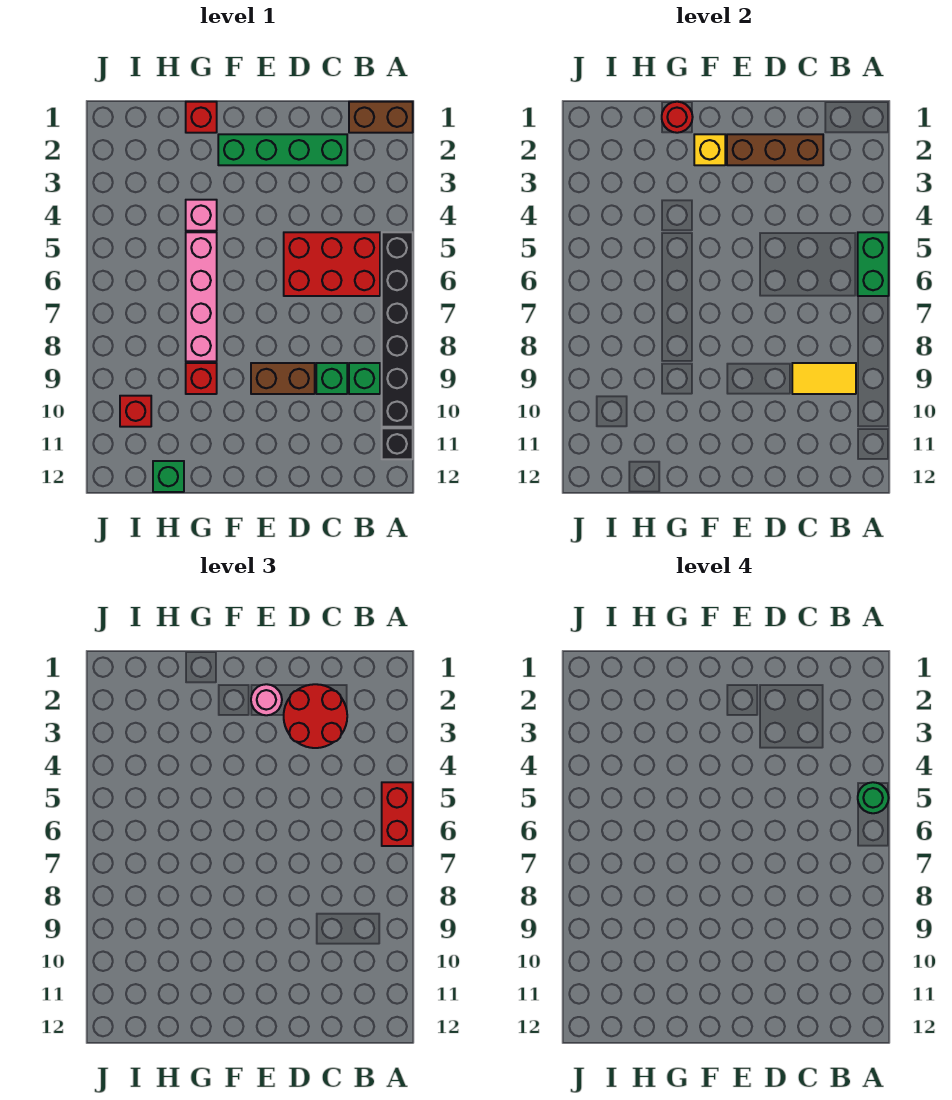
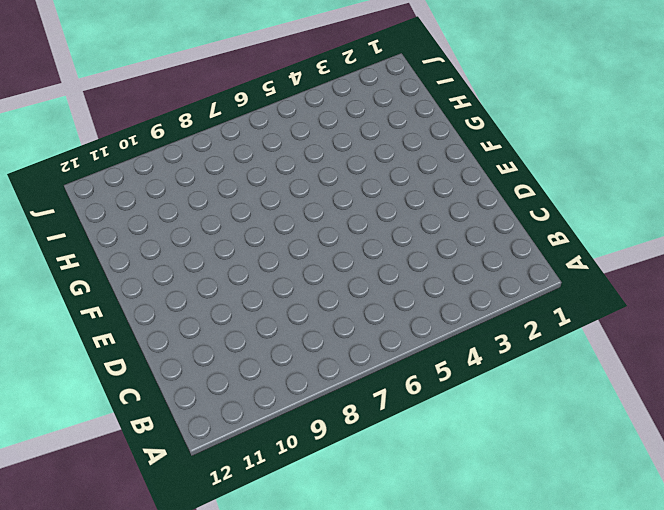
none -> brown brick A1:B1 level 1
none -> black brick A5:A10 level 1
none -> black brick A11 level 1

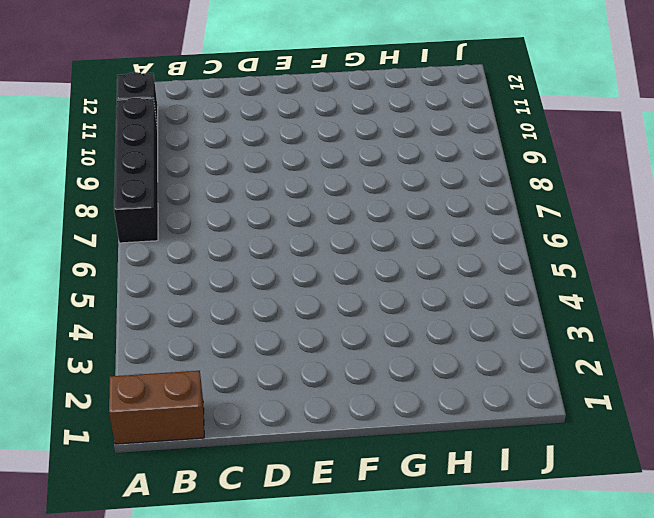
black brick A7:A10 level 1 -> black brick A5:A10 level 1
none -> red brick B5:D6 level 1
none -> green brick B9 level 1
none -> green brick C2:F2 level 1

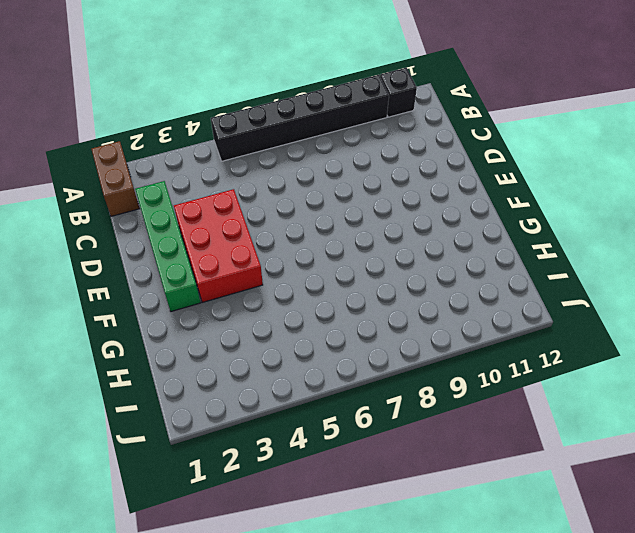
red brick D3:F4 level 1 -> red brick B5:D6 level 1
none -> green brick B9 level 1
none -> green brick C9 level 1
none -> brown brick D9:E9 level 1

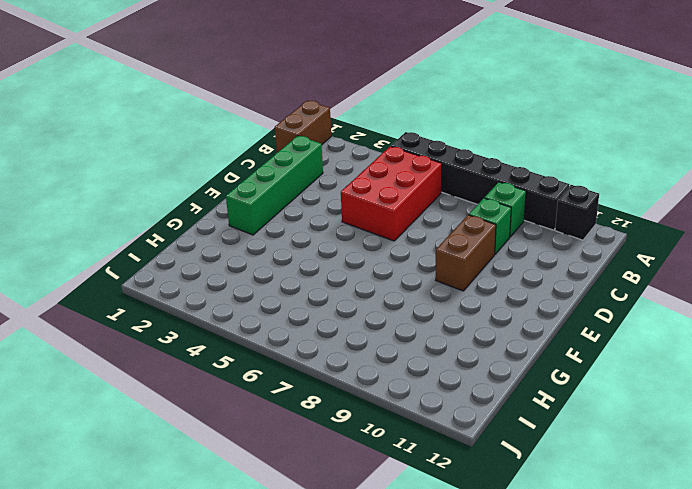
none -> red brick G1 level 1
none -> pink brick G4 level 1
none -> pink brick G5:G8 level 1

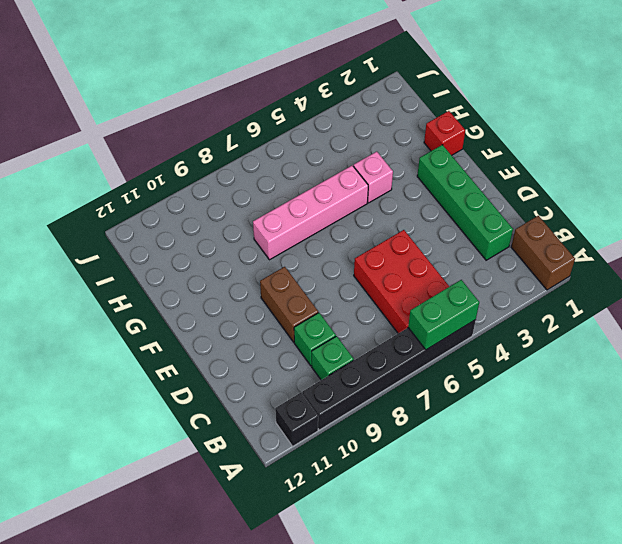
none -> red brick G9 level 1
none -> green brick H12 level 1
none -> red brick I10 level 1

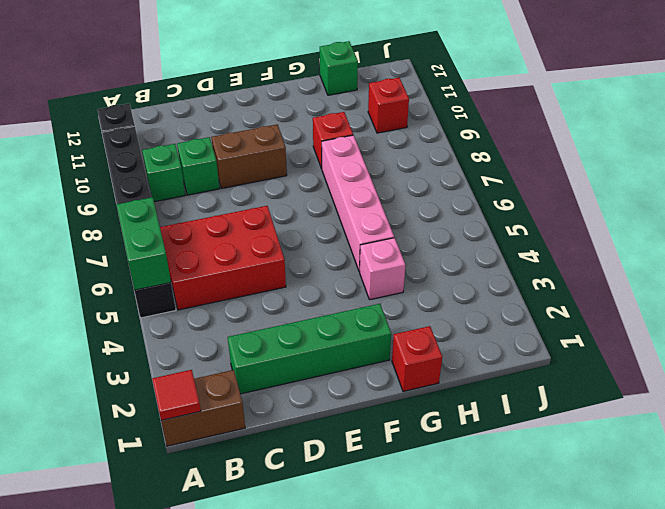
red tile A1 level 2 -> none
none -> yellow tile B9:C9 level 2
none -> brown brick C2:E2 level 2
none -> yellow brick F2 level 2

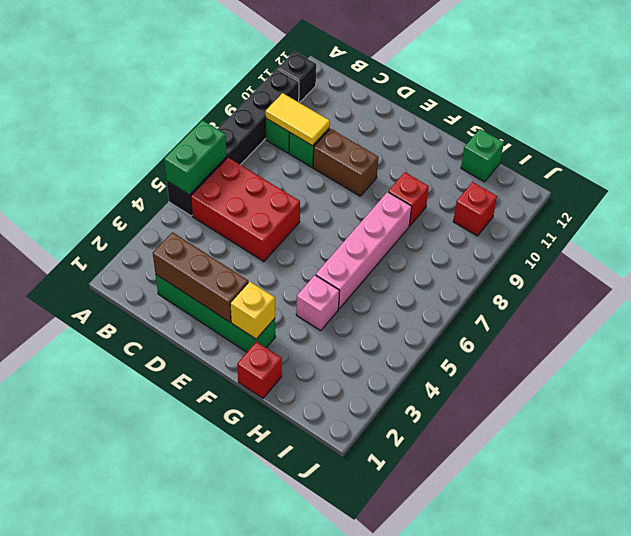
none -> brown brick A1:B1 level 1
none -> red round brick G1 level 2
none -> red brick A5:A6 level 3

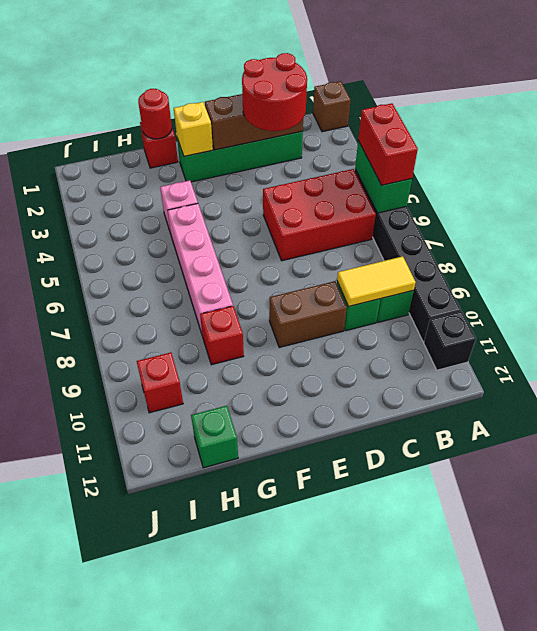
brown brick A1 level 1 -> brown brick A1:B1 level 1
none -> pink round brick E2 level 3
none -> green round brick A5 level 4

